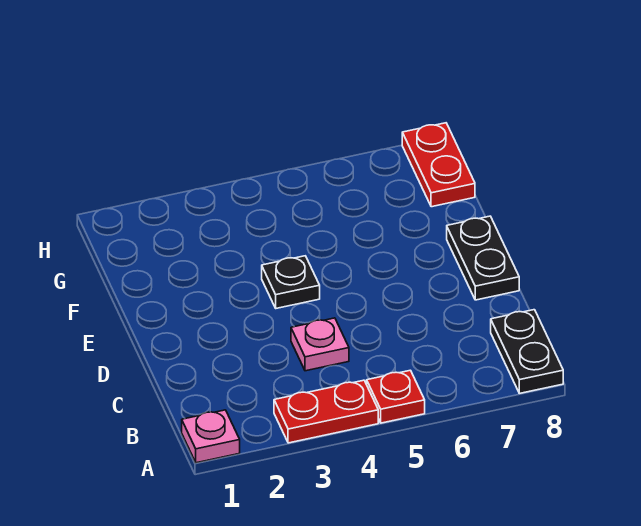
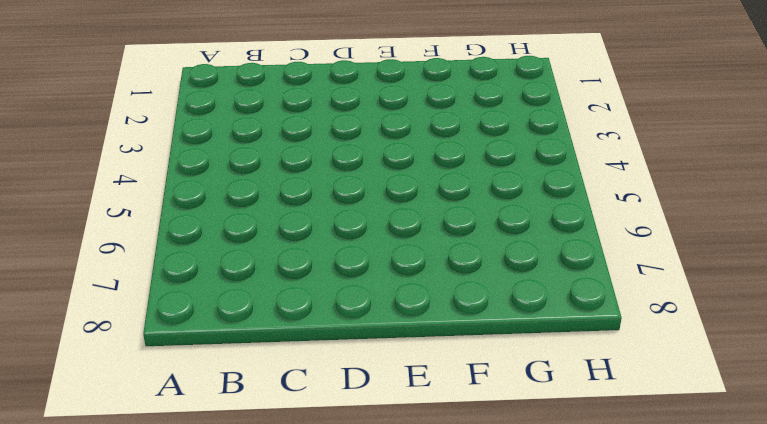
none -> pink plate A1 level 1
none -> red plate A3:A4 level 1

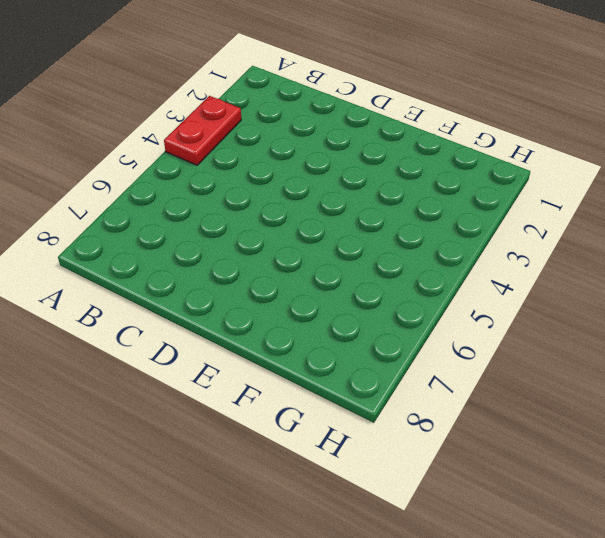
none -> pink plate A1 level 1
none -> red plate A5 level 1

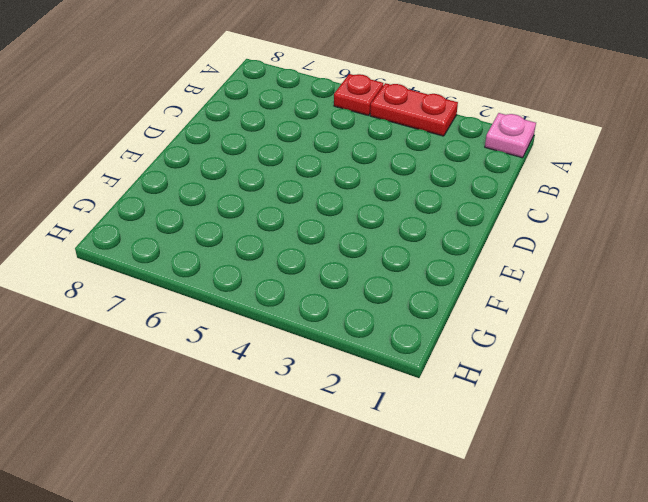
none -> black plate A8:B8 level 1
none -> pink plate C4 level 1

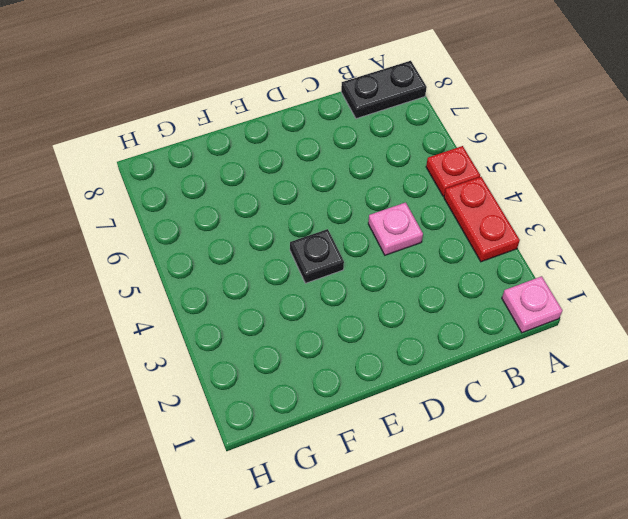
none -> black plate D8:E8 level 1
none -> red plate G8:H8 level 1

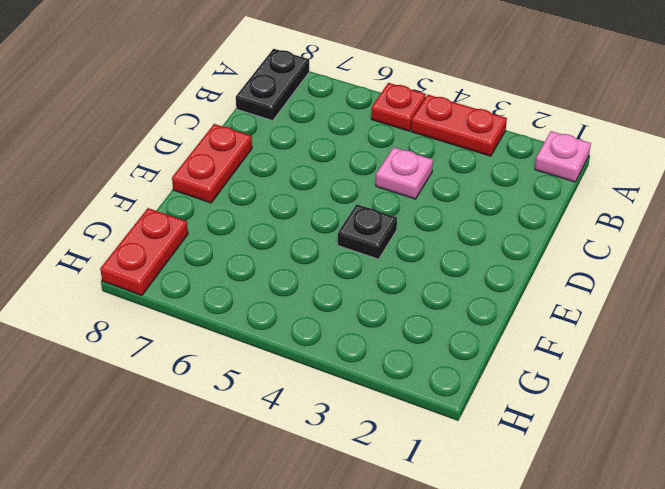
red plate D8:E8 level 1 -> black plate D8:E8 level 1

